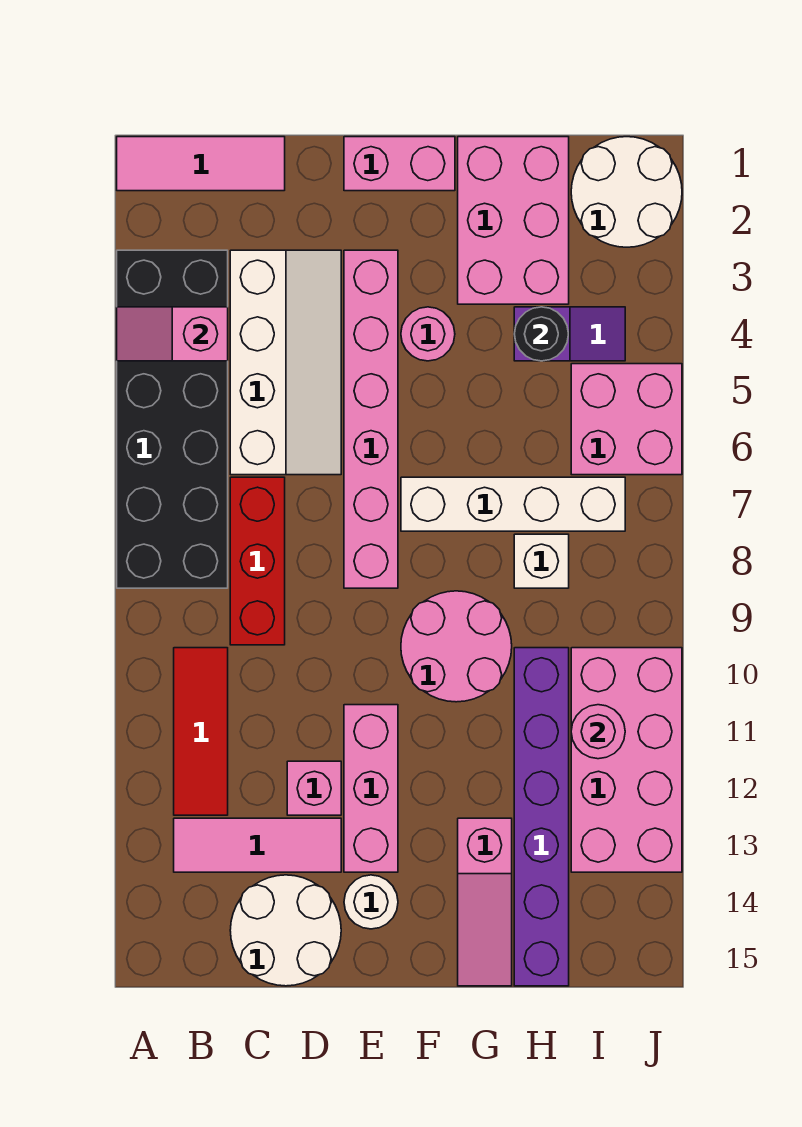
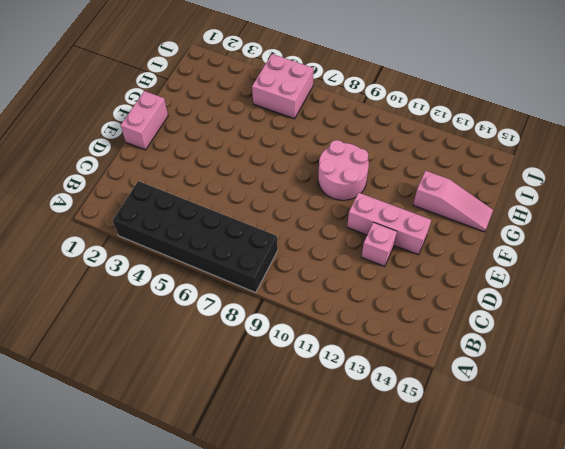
none -> pink tile A1:C1 level 1
none -> red tile B10:B12 level 1
none -> pink tile B13:D13 level 1

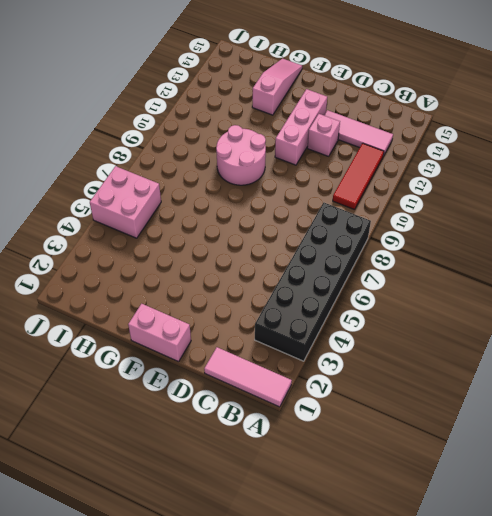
none -> white slope C3:D6 level 1 top C
none -> red brick C7:C9 level 1
none -> white round brick C14:D15 level 1

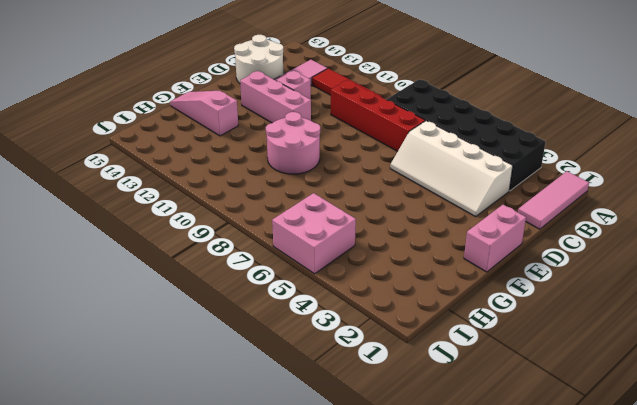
red brick C7:C10 level 1 -> red brick C7:C9 level 1
none -> pink brick E3:E8 level 1
none -> white round brick E14 level 1
none -> pink round brick F4 level 1

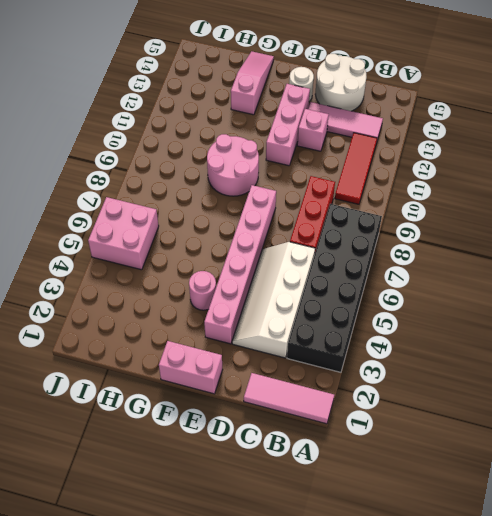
none -> white brick F7:I7 level 1
none -> pink brick G1:H3 level 1
none -> purple slope H4:I4 level 1 top H

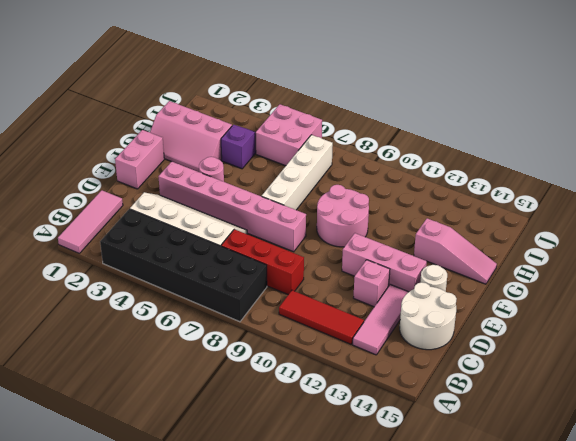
pink slope G1:H3 level 1 top H -> pink brick G1:H3 level 1
none -> white brick H8 level 1
none -> purple brick H10:H15 level 1
none -> white round brick I1:J2 level 1

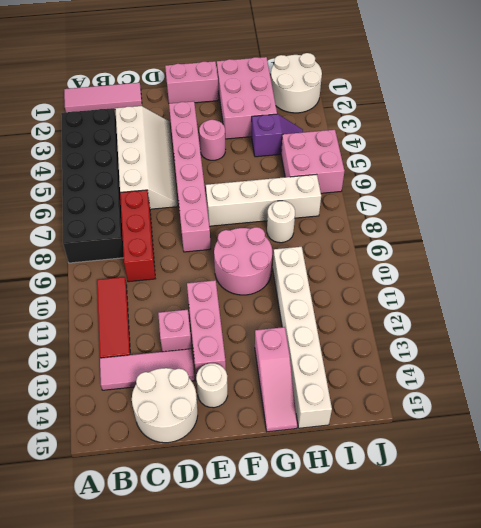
white round brick H8 level 1 -> white brick H8 level 1
white brick H10:H15 level 1 -> purple brick H10:H15 level 1
none -> pink brick I10:J13 level 1
none -> pink slope A4:B4 level 2 top B
none -> black round brick H4 level 2

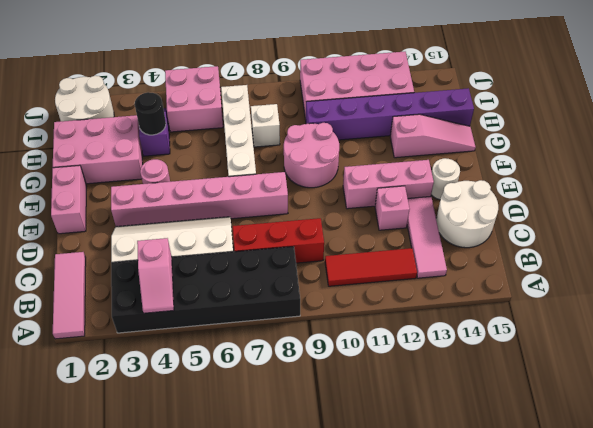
none -> pink round brick I11 level 2

